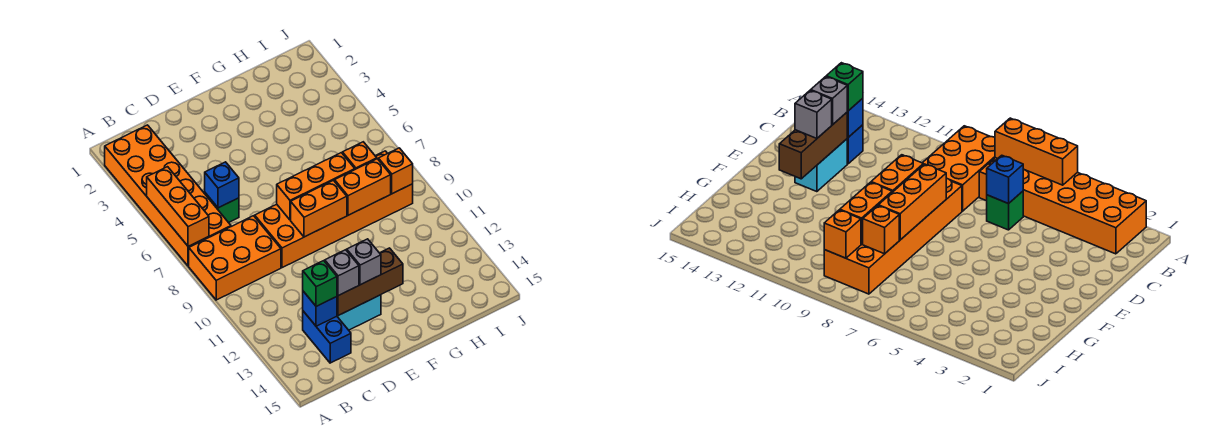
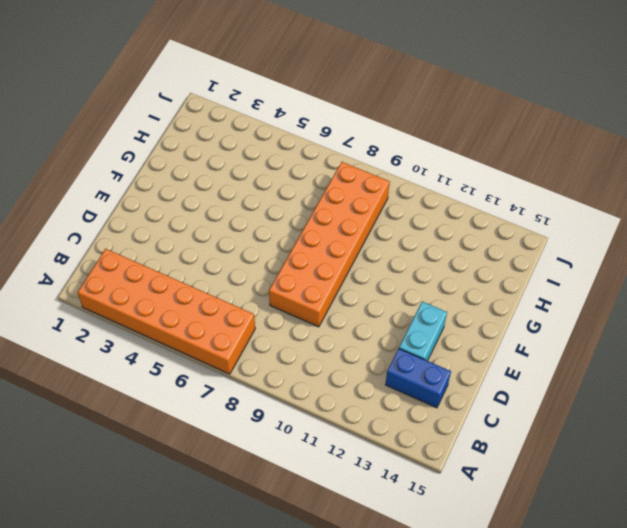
none -> orange brick A8:C9 level 1
none -> green brick C6 level 1
none -> orange brick A5:A7 level 2

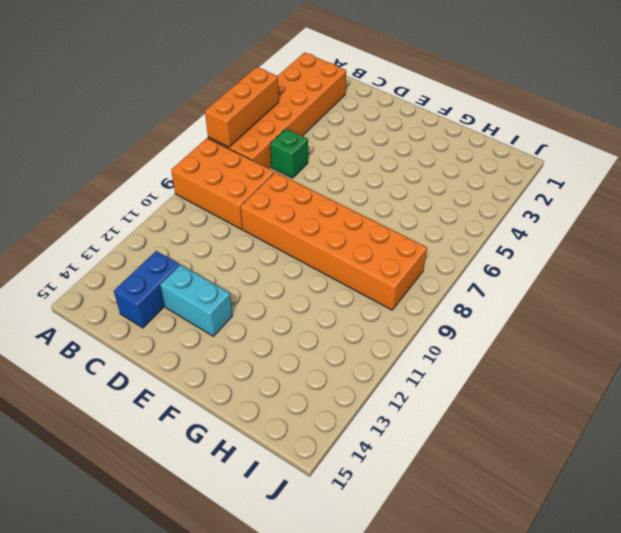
none -> blue brick C6 level 2
none -> blue brick C13 level 2
none -> brown brick D13:F13 level 2

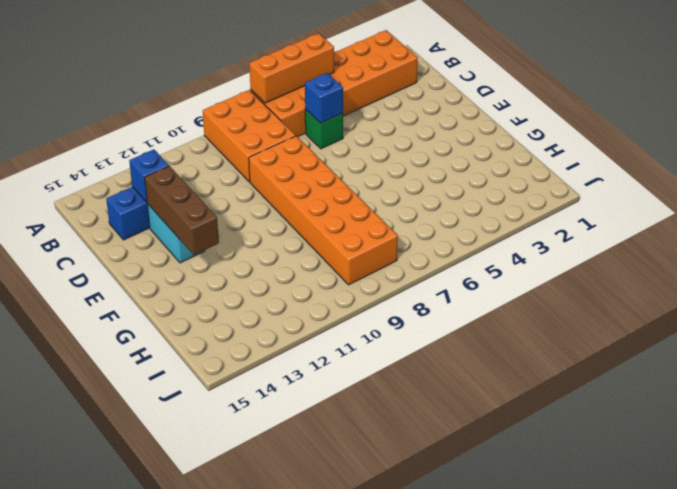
none -> orange brick E8:G8 level 2
none -> orange brick E9:F9 level 2
none -> orange brick G9:H9 level 2

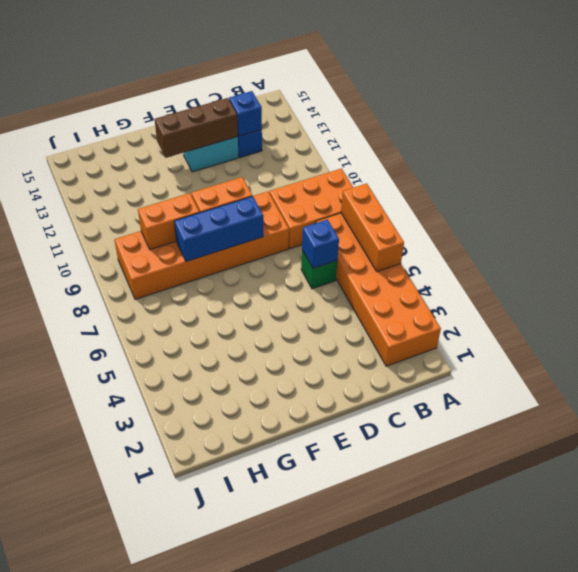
blue brick E8:G8 level 2 -> orange brick E8:G8 level 2
none -> orange brick H8 level 2
none -> orange brick I9 level 2
none -> green brick C13 level 3

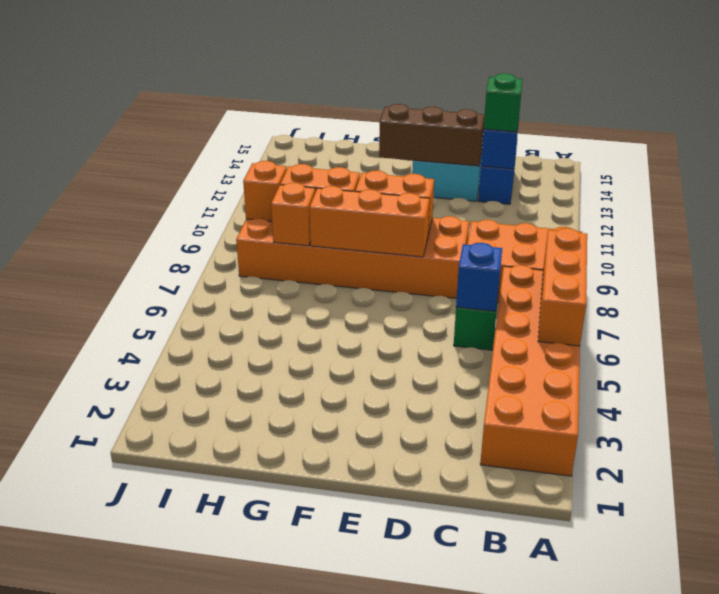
none -> grey brick D13 level 3
none -> grey brick E13 level 3

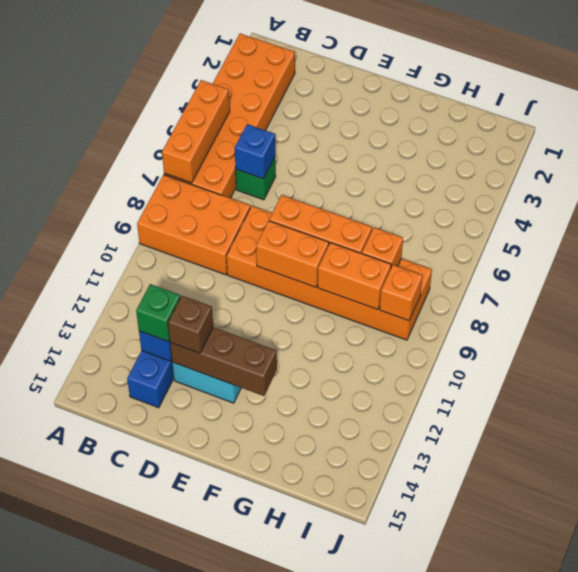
brown brick D13 level 3 -> grey brick D13 level 3
none -> grey brick E13 level 3

